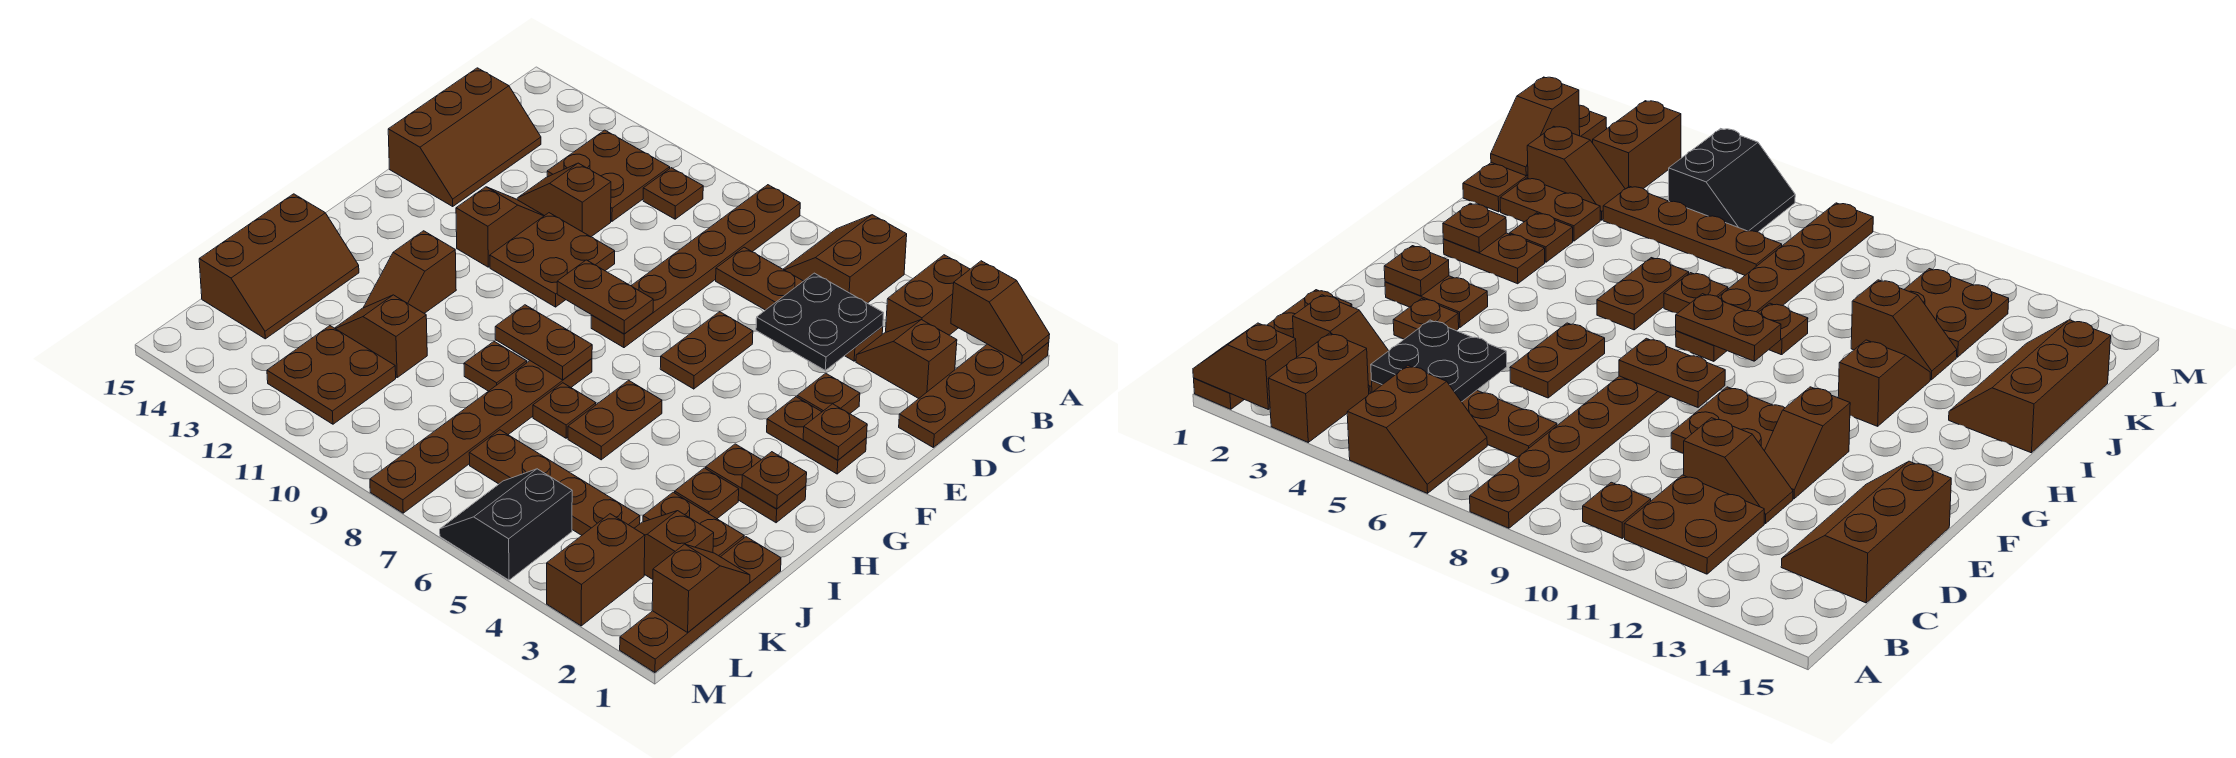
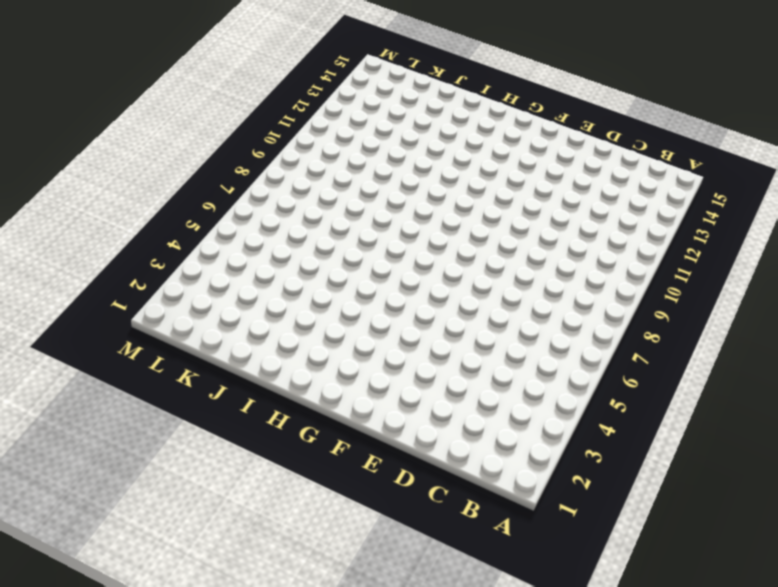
none -> brown plate A1:D1 level 1
none -> brown brick A3:B3 level 1
none -> brown slope A5:B6 level 1 top 5
none -> brown plate A8:F8 level 1

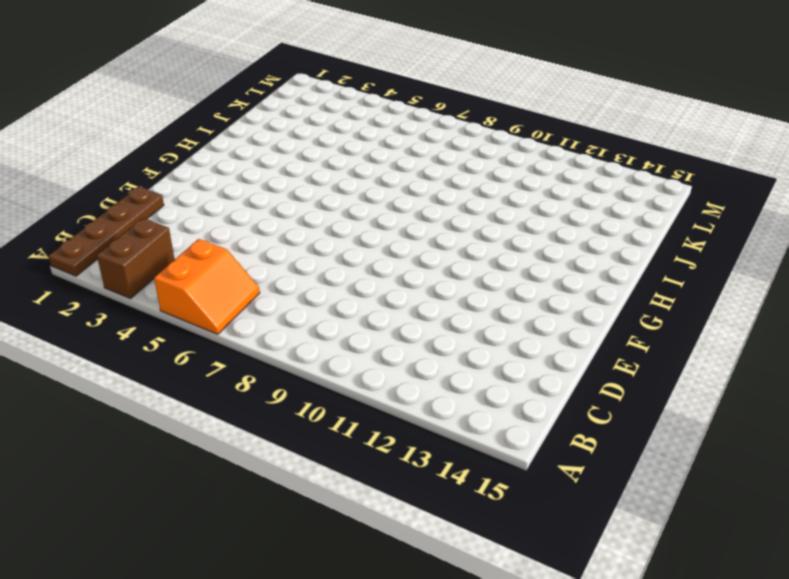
orange slope A5:B6 level 1 top 5 -> brown slope A5:B6 level 1 top 5
none -> brown plate A8:F8 level 1
none -> brown plate B10 level 1
none -> brown plate B11:C12 level 1
none -> brown slope C2:C3 level 1 top 2

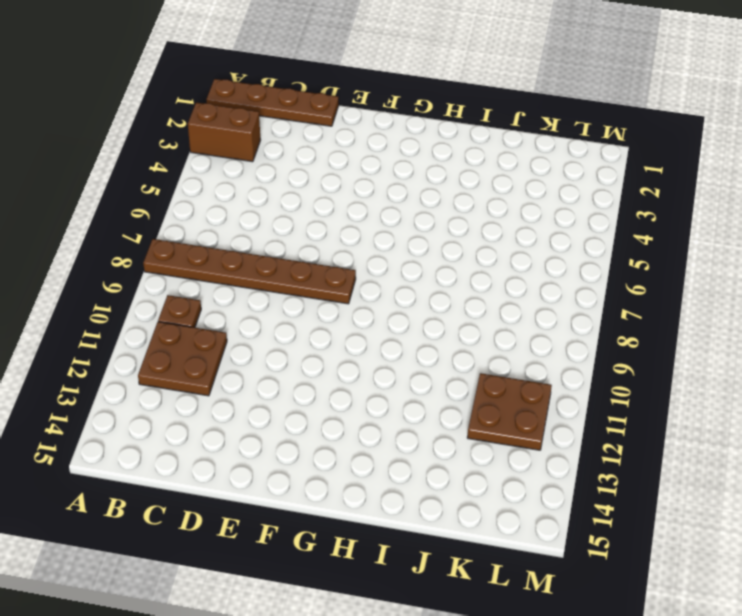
none -> brown slope A5:B6 level 1 top 5
none -> brown slope C2:C3 level 1 top 2
none -> brown plate C4:C7 level 1
none -> brown slope C14:E15 level 1 top 15

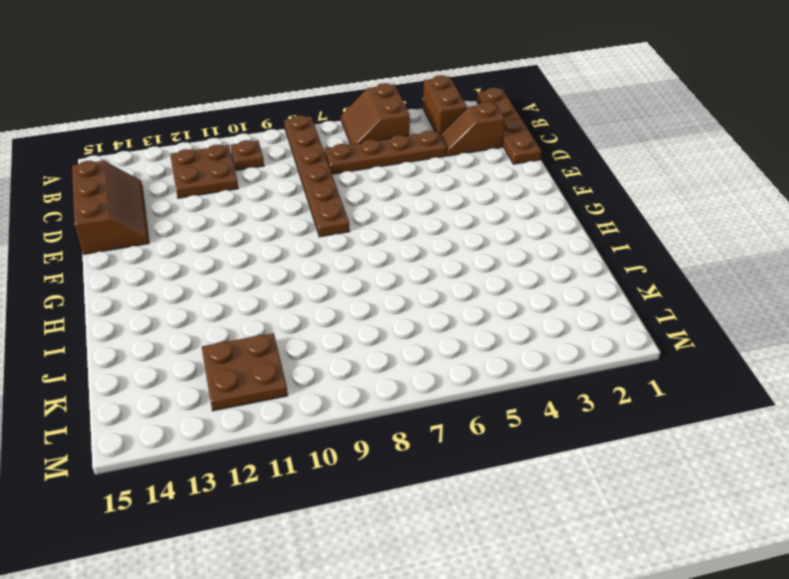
none -> brown slope D11:D12 level 1 top 11
none -> brown plate E3 level 1
none -> brown plate E6:F6 level 1
none -> brown plate E10:F11 level 1

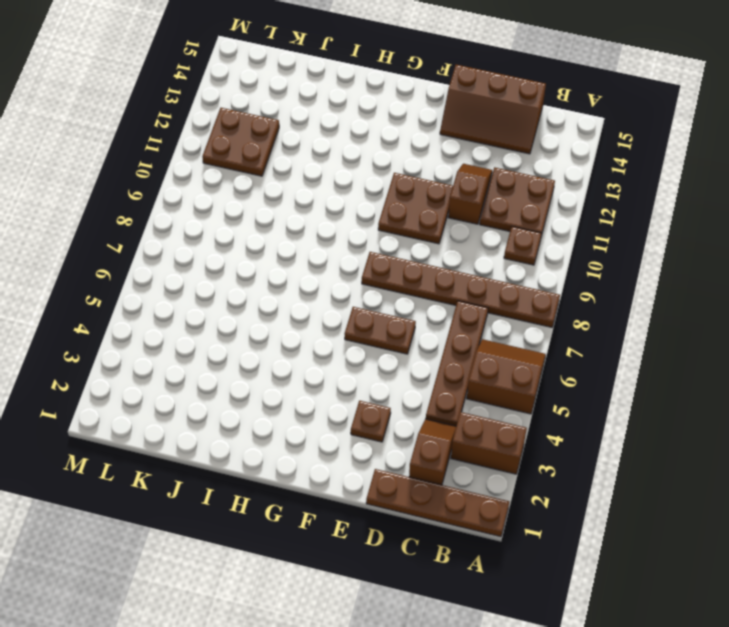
none -> brown slope E12:F12 level 1 top F
none -> brown plate F2:F3 level 1
none -> brown plate H2:H3 level 1
none -> brown plate H6:I6 level 1

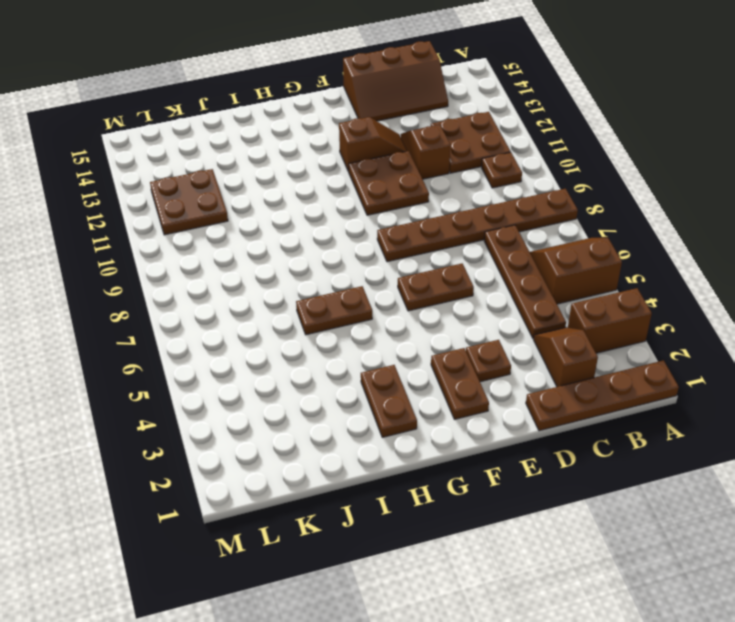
none -> brown plate H8:M8 level 1
none -> brown slope H12:I12 level 1 top H
none -> brown plate I3 level 1
none -> brown plate I7 level 1

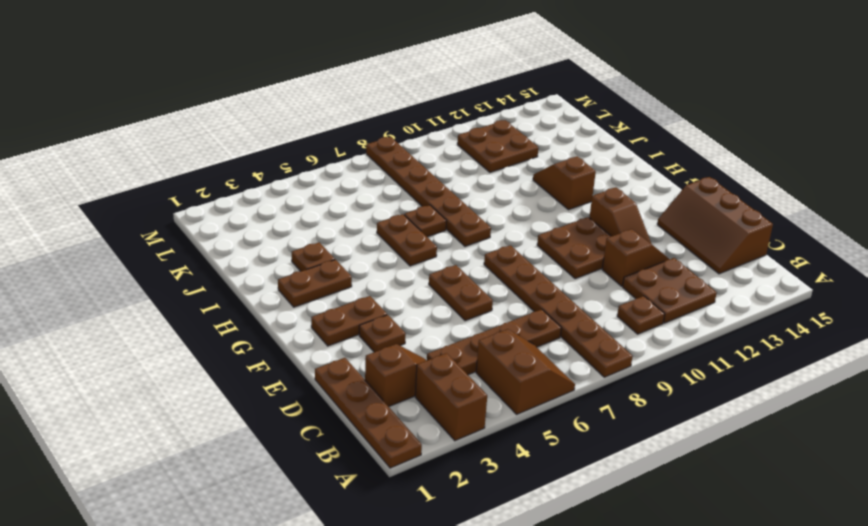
none -> brown plate I9 level 1
none -> brown slope I14:K15 level 1 top 15
none -> brown plate J1:M1 level 1
none -> brown plate J2:J3 level 1

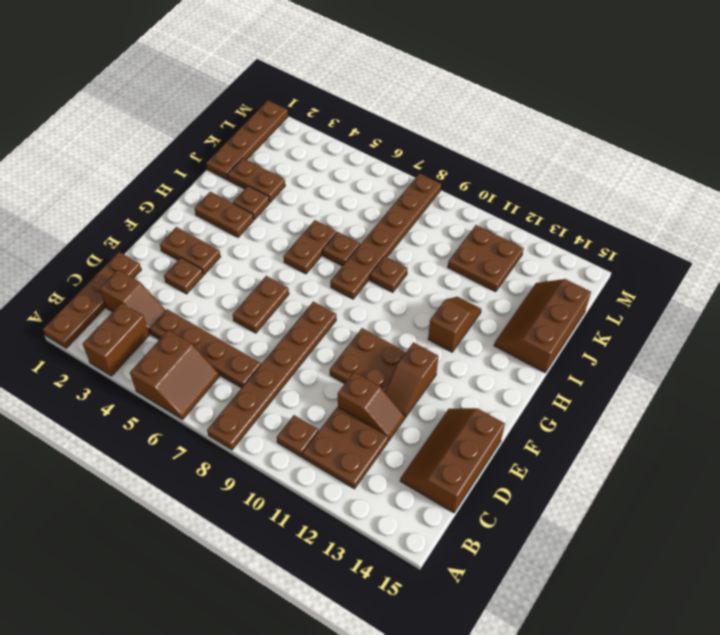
none -> brown slope J11:J12 level 1 top 11
none -> brown slope K2:K3 level 1 top 2
none -> brown plate K4:K7 level 1
none -> brown brick L3:M3 level 1

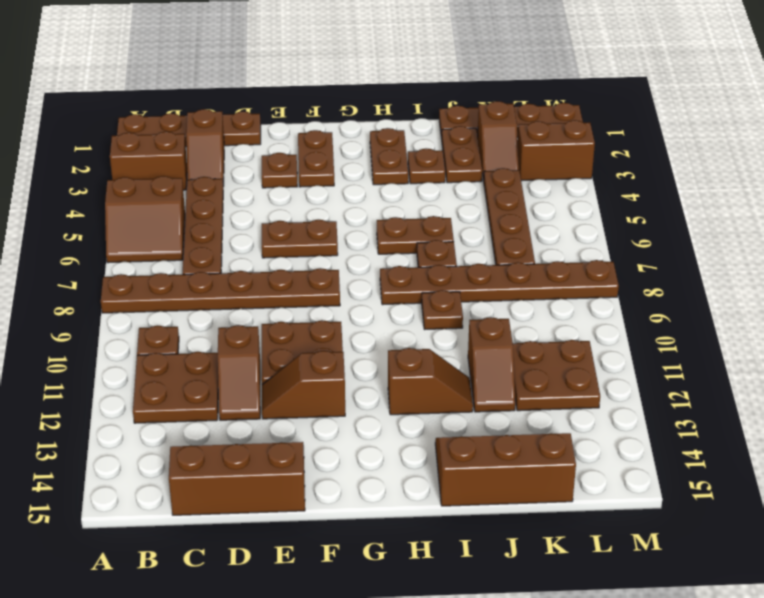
none -> black slope L5:M6 level 1 top 5
none -> brown slope A1:A2 level 2 top 2
none -> black plate C4:D5 level 2
none -> brown plate F2 level 2

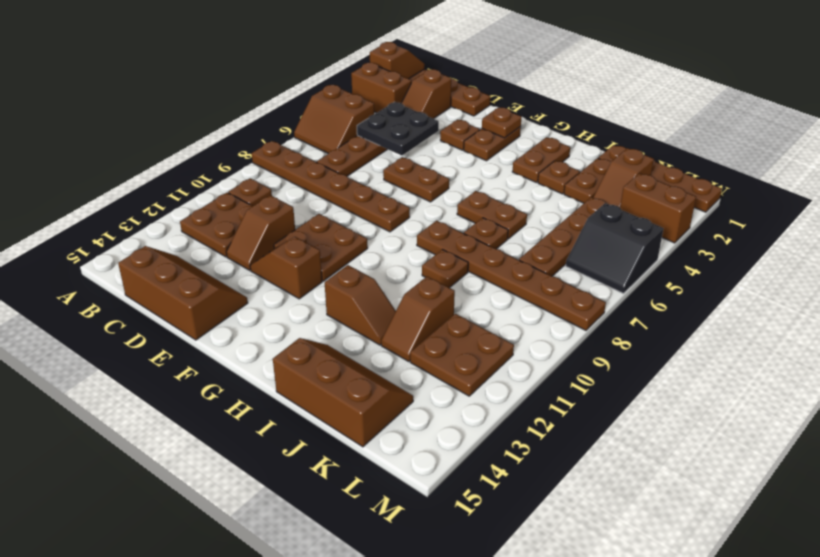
none -> brown plate F8:F9 level 2
none -> brown plate H2 level 2
none -> brown plate H8:H9 level 2
none -> brown slope K1:L1 level 2 top L

